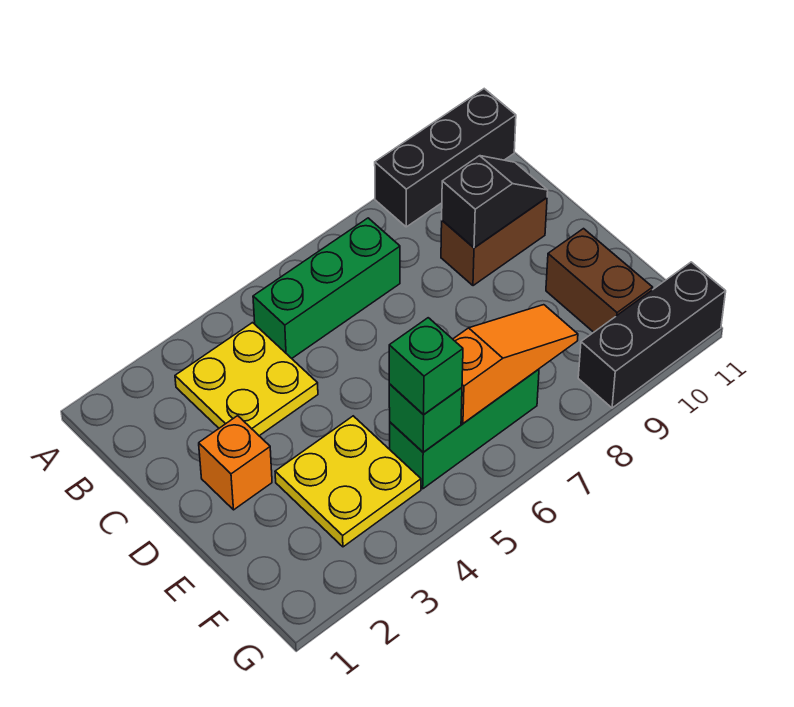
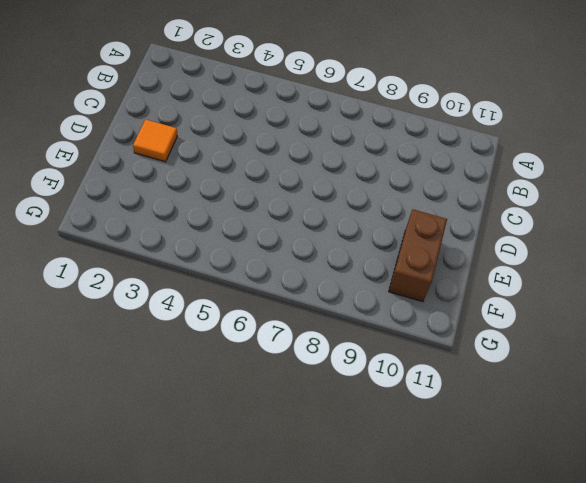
orange tile D2 level 1 -> orange brick D2 level 1
none -> black brick A9:A11 level 1
none -> yellow plate B3:C4 level 1
none -> green brick B5:B7 level 1

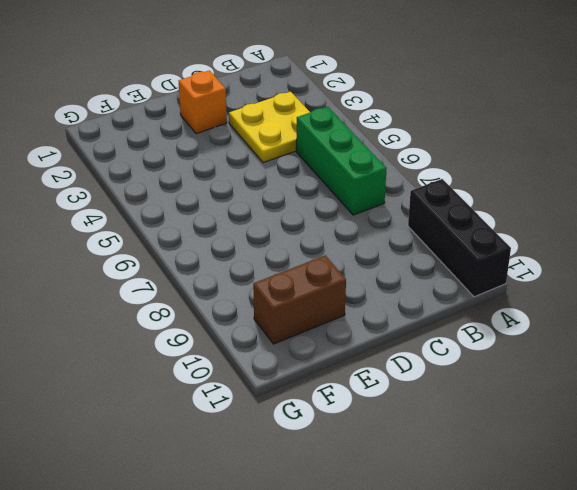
none -> brown brick C9:C10 level 1
none -> yellow plate E3:F4 level 1
none -> green brick F5:F7 level 1

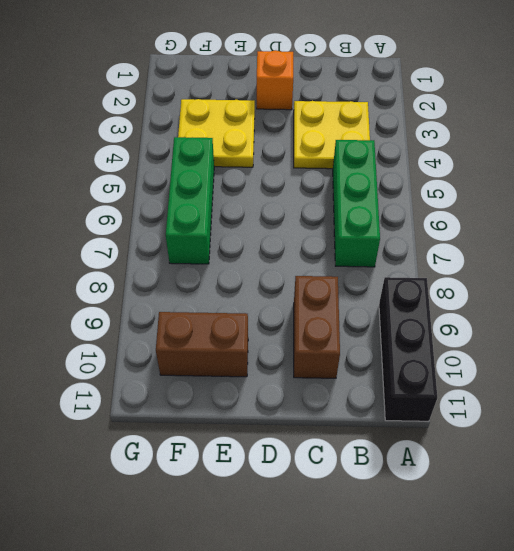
none -> black brick G9:G11 level 1
none -> black slope C9:C10 level 2 top 9
none -> green brick F5 level 2

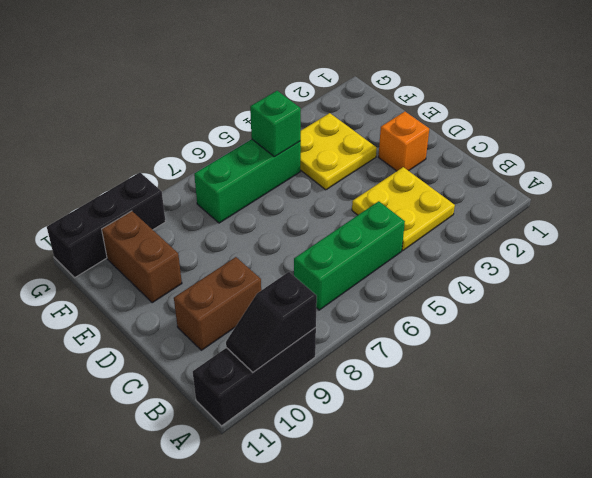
black slope A9:A10 level 2 top 9 -> black slope C9:C10 level 2 top 9
none -> orange slope F6:F8 level 2 top 6
none -> green brick F5 level 3

